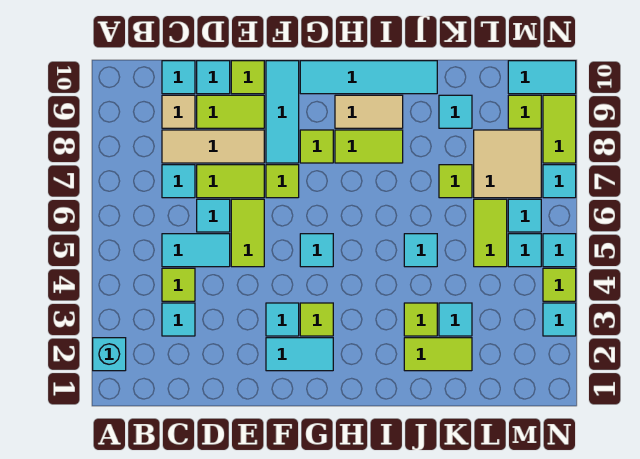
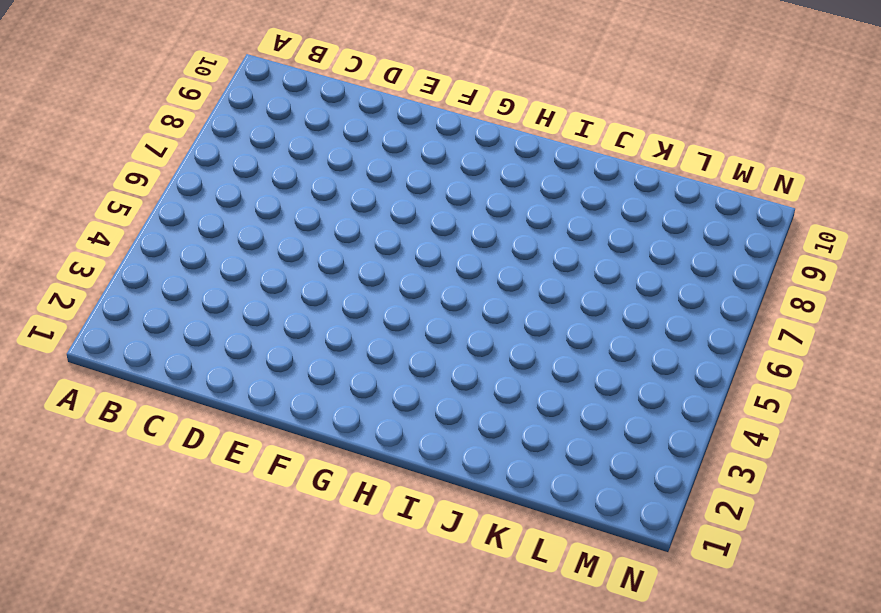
none -> cyan brick A2 level 1
none -> cyan tile C3 level 1
none -> lime tile C4 level 1
none -> cyan tile C5:D5 level 1

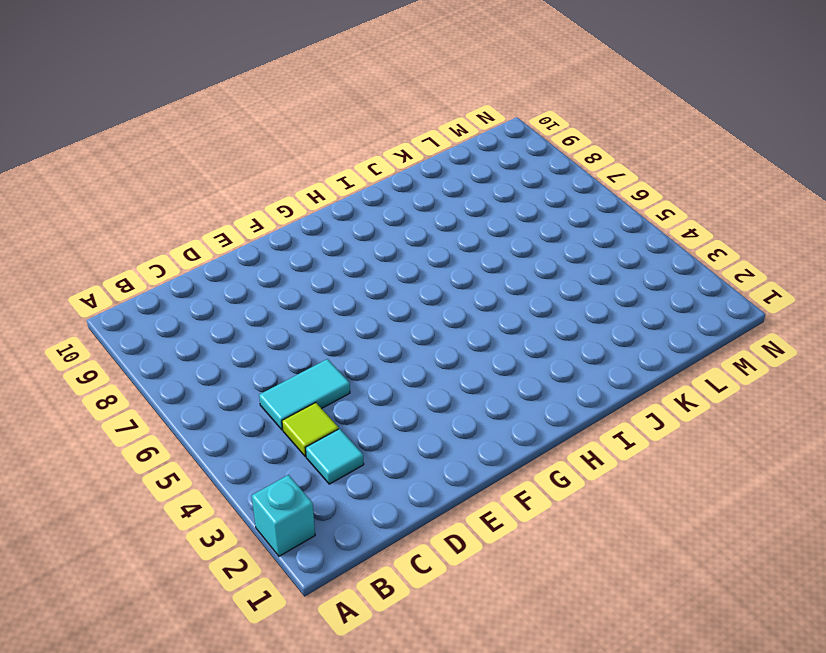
none -> cyan tile C7 level 1
none -> tan tile C8:E8 level 1
none -> tan tile C9 level 1
none -> cyan tile C10 level 1

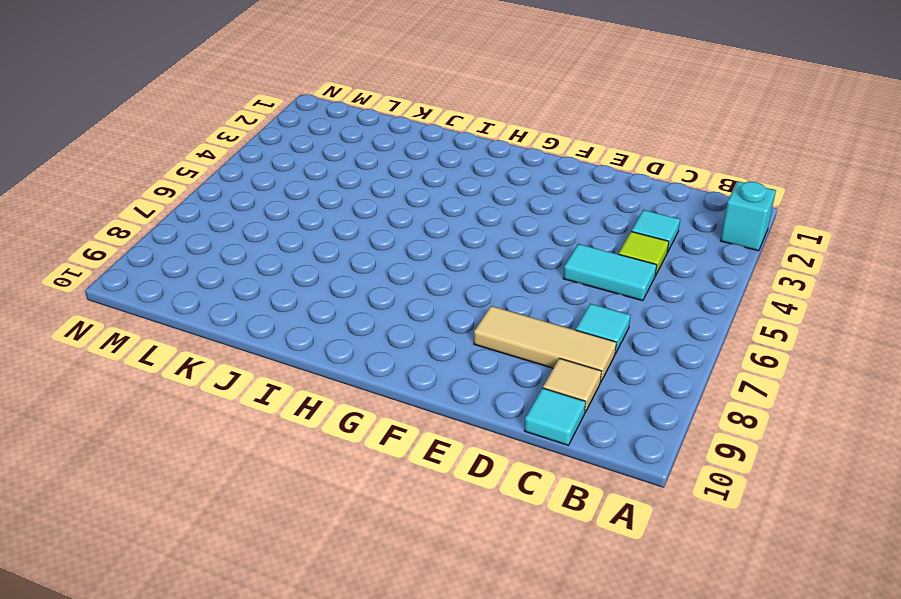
none -> cyan tile D6 level 1
none -> lime tile D7:E7 level 1
none -> lime tile D9:E9 level 1
none -> cyan tile D10 level 1

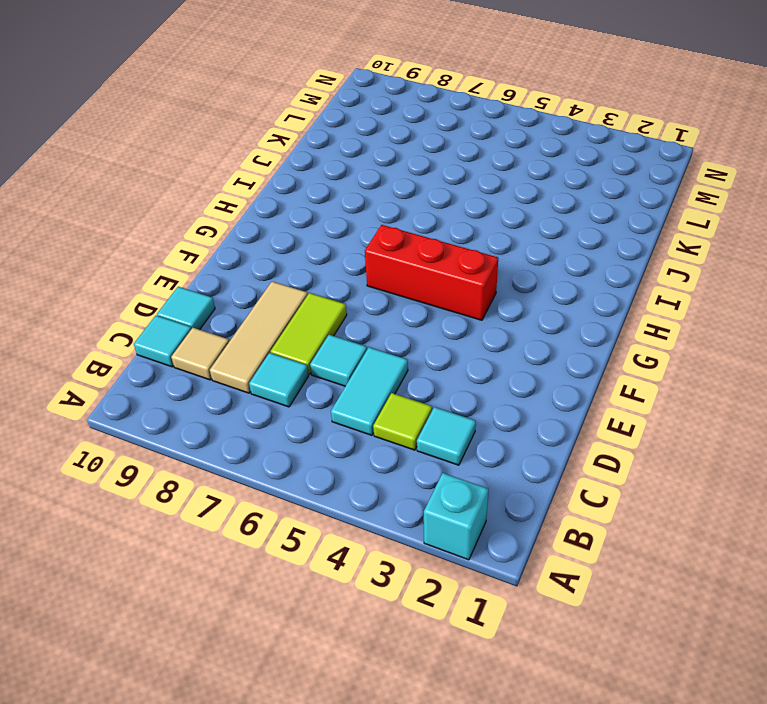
red brick G4:G6 level 1 -> cyan tile G5 level 1
none -> lime tile D9:E9 level 1
none -> lime tile E5:E6 level 1
none -> lime tile E10 level 1
none -> cyan tile F2:G2 level 1

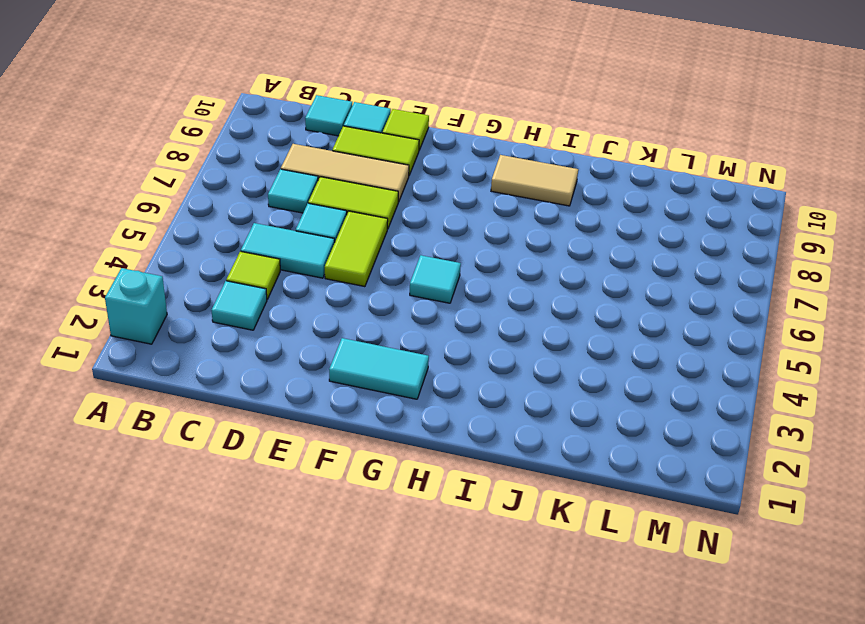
none -> tan tile C9 level 1
none -> cyan tile F3 level 1
none -> lime tile F7 level 1
none -> cyan tile F8:F10 level 1

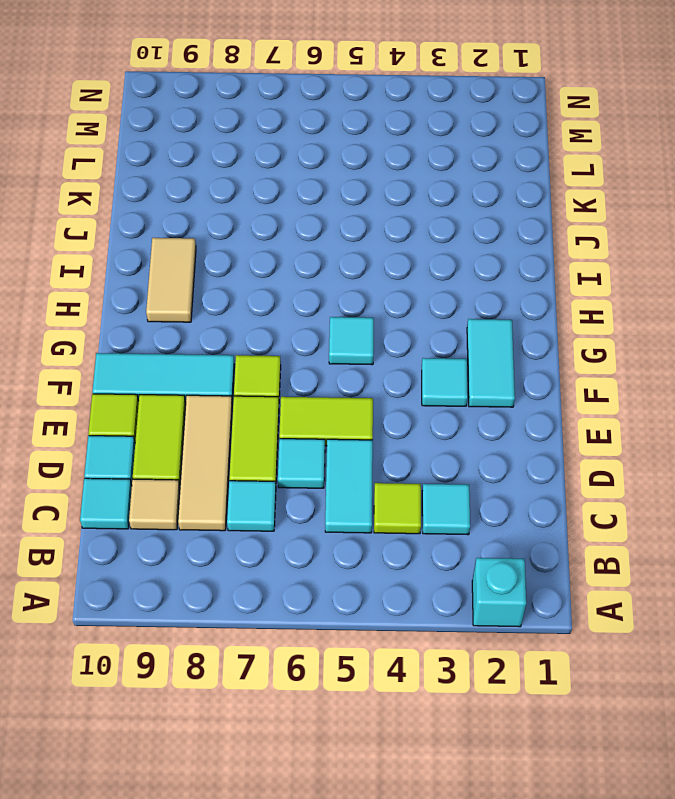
none -> lime tile G3 level 1
none -> lime tile G8 level 1
none -> cyan tile G10:J10 level 1
none -> lime tile H8:I8 level 1

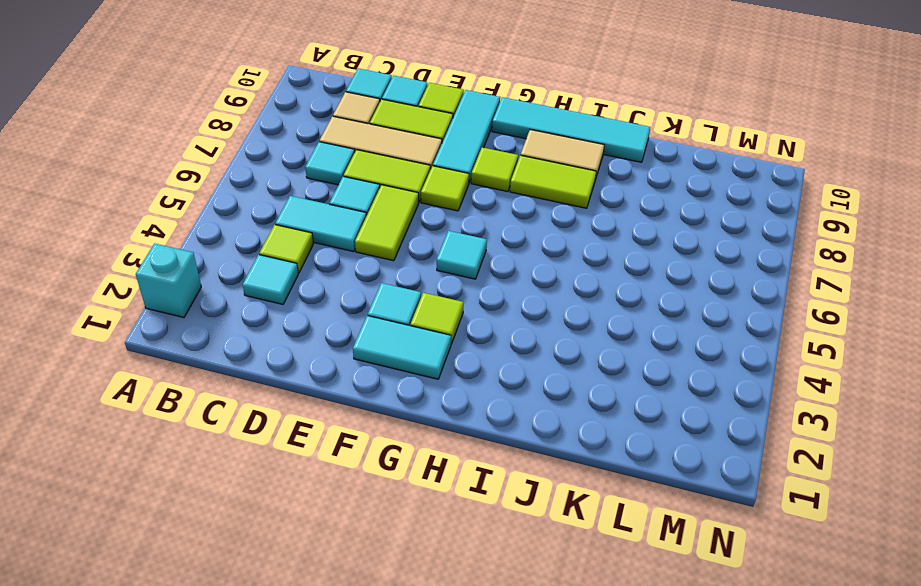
none -> lime tile J2:K2 level 1
none -> lime tile J3 level 1
none -> cyan tile J5 level 1
none -> cyan tile K3 level 1

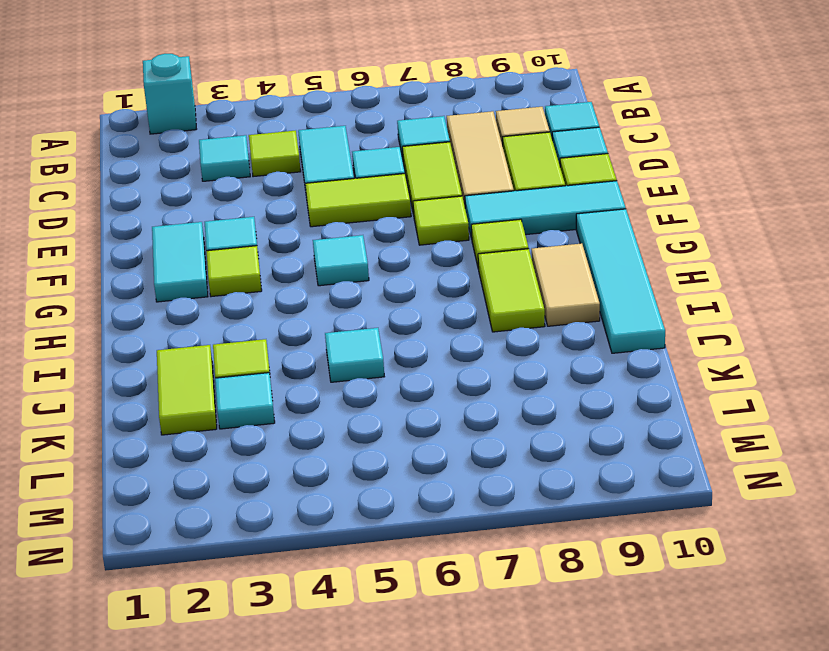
none -> lime tile K7 level 1
none -> cyan tile K9 level 1
none -> lime tile L5:L6 level 1
none -> tan tile L7:M8 level 1

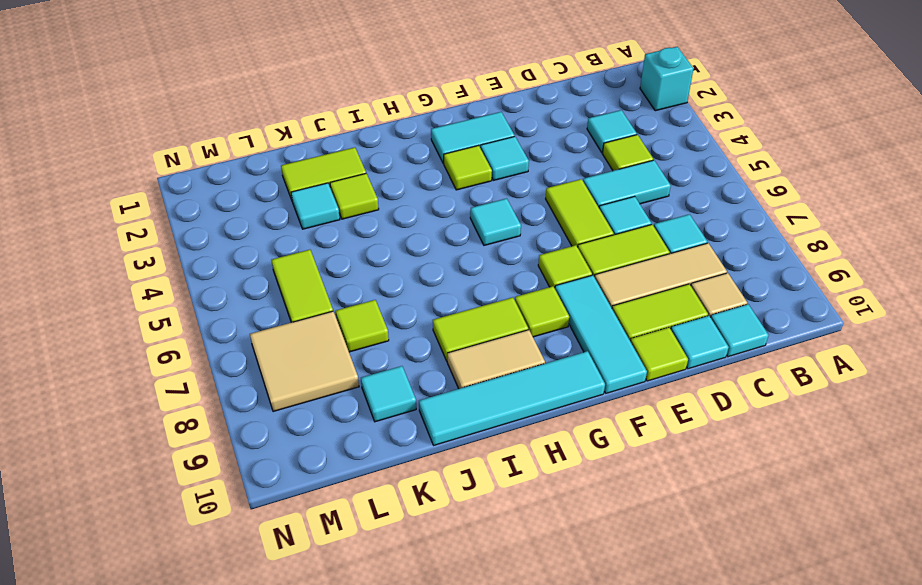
none -> cyan tile J5 level 1
none -> cyan tile M5 level 1
none -> cyan tile M6 level 1
none -> lime tile M9 level 1

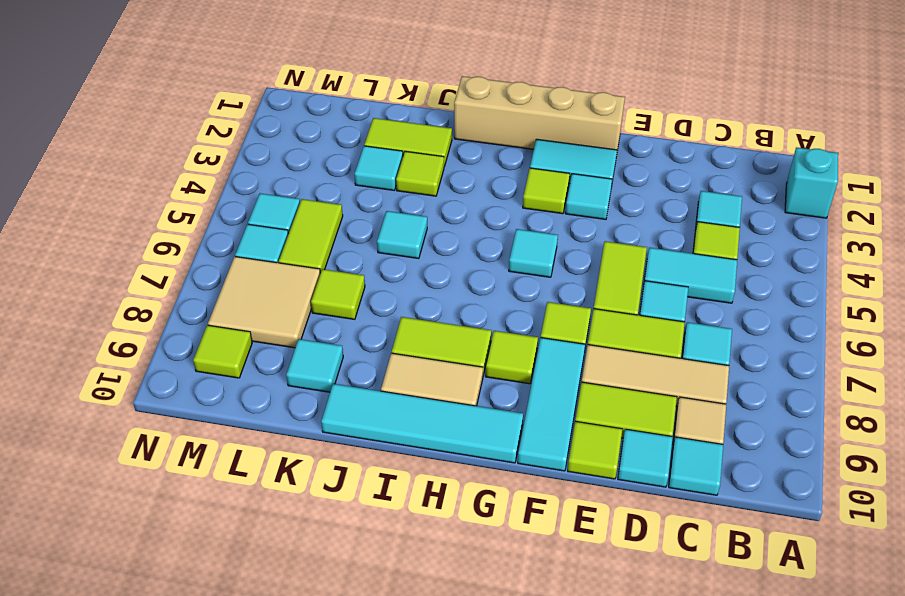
tan brick F1:I1 level 1 -> none
none -> cyan tile M10:N10 level 1
none -> cyan tile N3 level 1
none -> lime tile N4 level 1
none -> cyan tile N5 level 1

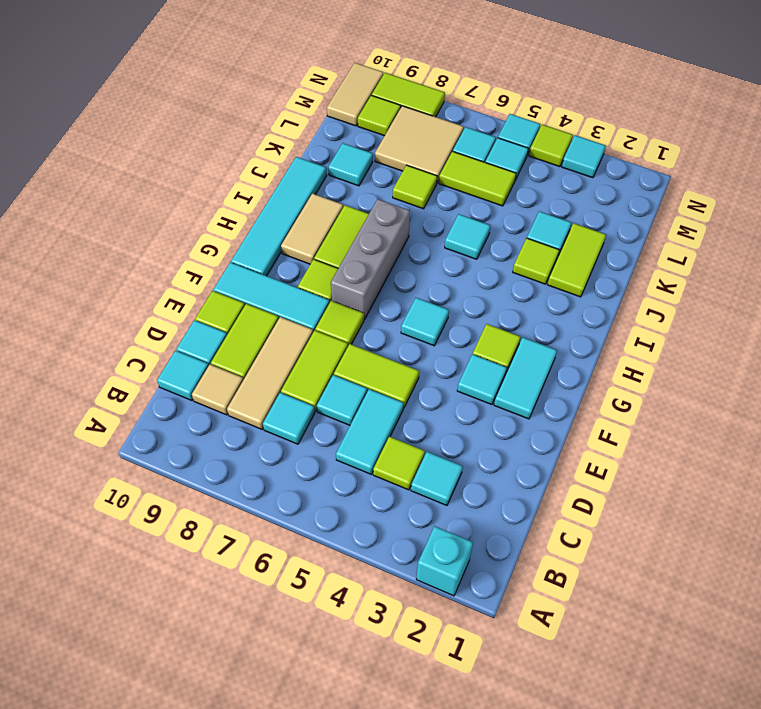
grey brick G7:I7 level 1 -> none
tan tile M10:N10 level 1 -> cyan tile M10:N10 level 1
none -> cyan tile N7 level 1

